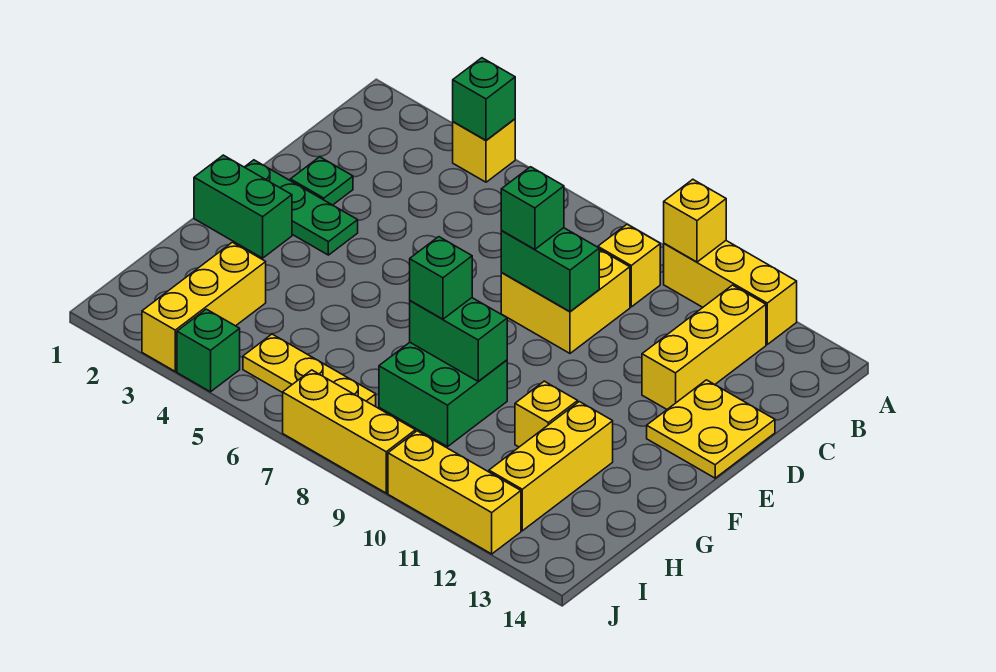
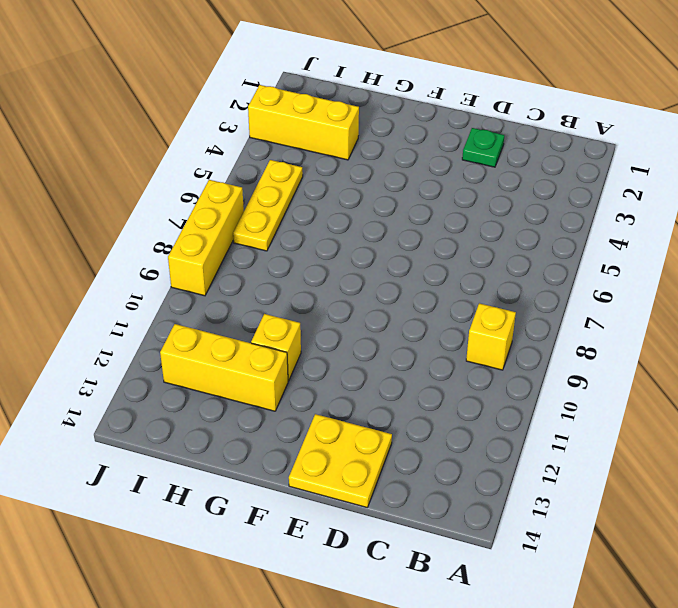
none -> yellow brick A4 level 1
none -> yellow brick A10:A12 level 1
none -> yellow brick B12:D12 level 1

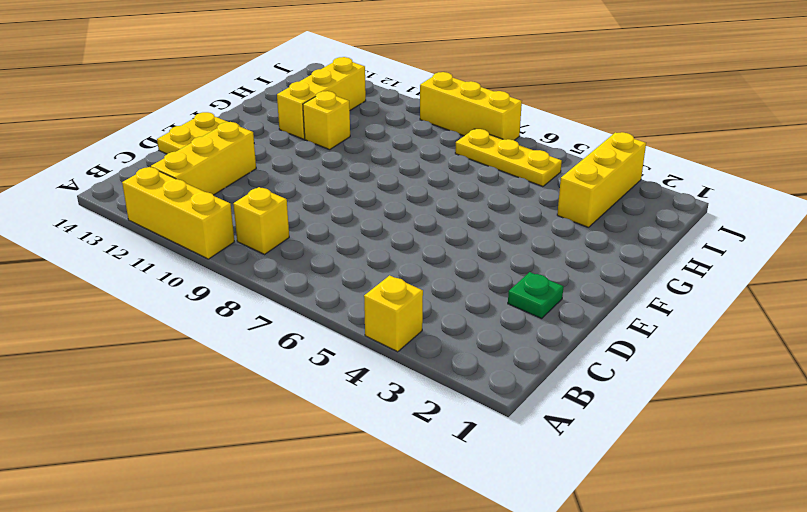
none -> yellow brick C8:D9 level 1
none -> green plate E1:E3 level 1
none -> green brick F1:F2 level 1

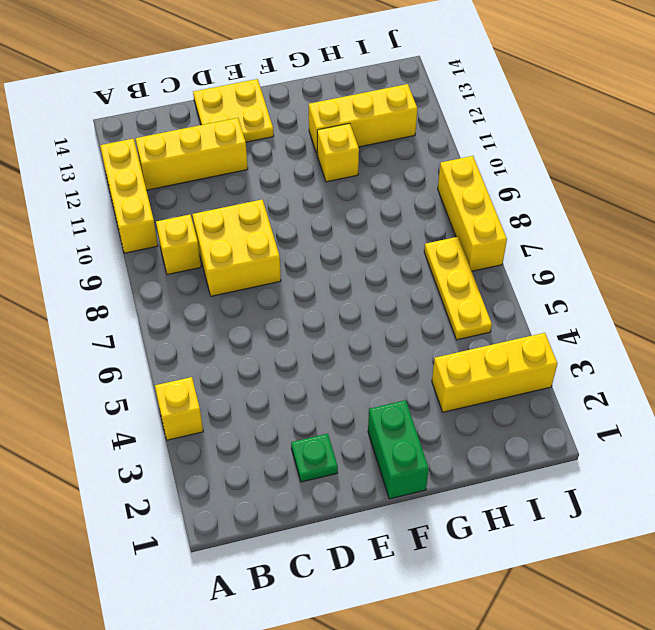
none -> green plate E1:E3 level 1
none -> green brick G8:H9 level 1
none -> green brick J4 level 1

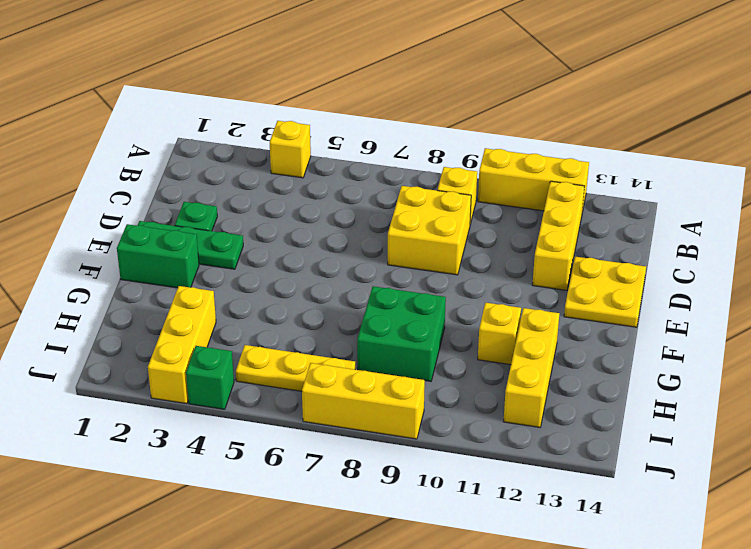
none -> yellow brick J10:J12 level 1
none -> green brick A4 level 2
none -> yellow brick A10 level 2

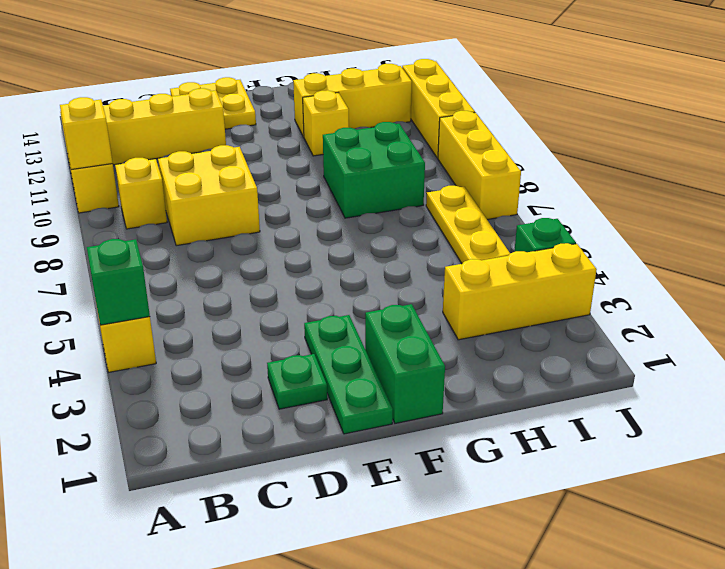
none -> green brick D8:D9 level 2
none -> green brick G8:G9 level 2
none -> green brick D8 level 3

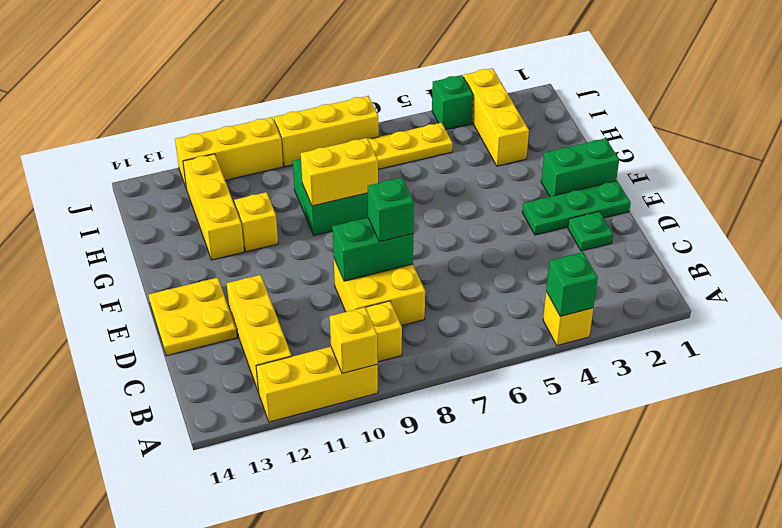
yellow brick G8:G9 level 2 -> green brick G8:G9 level 2
none -> green brick G8 level 3

